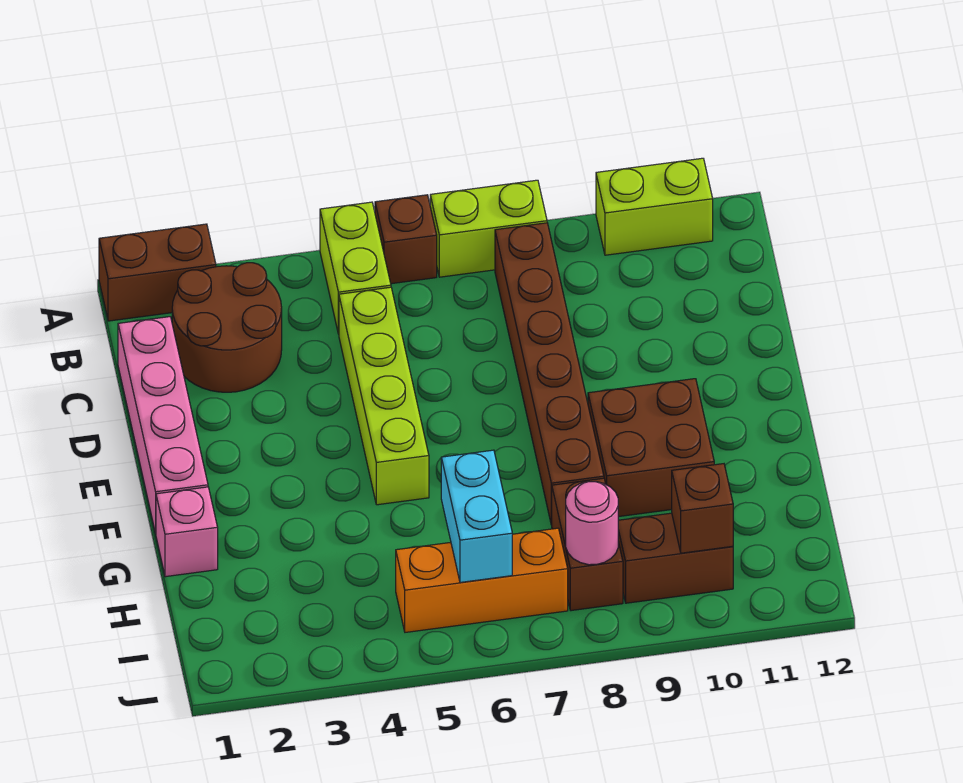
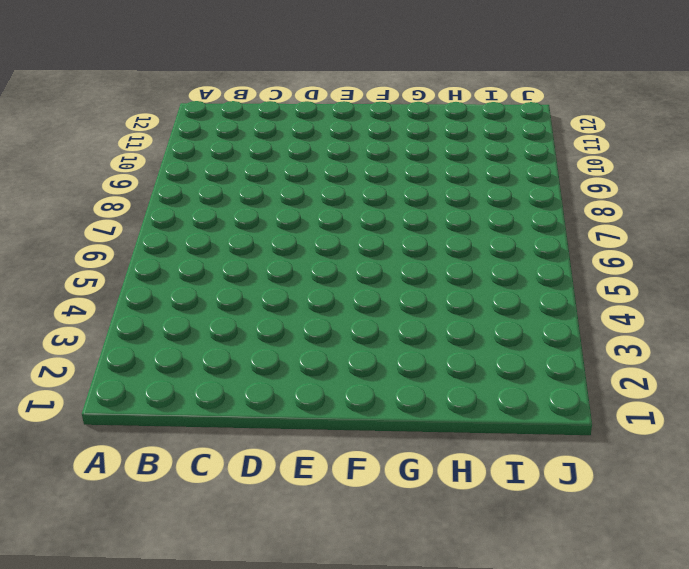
none -> brown brick A1:A2 level 1
none -> lime brick A5:B5 level 1
none -> brown brick A6 level 1

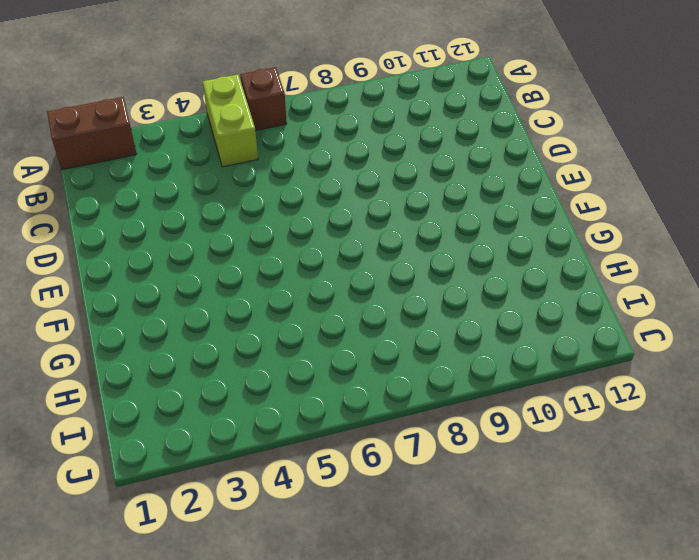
none -> lime brick A7:A8 level 1
none -> lime brick A10:A11 level 1
none -> brown round brick B2:C3 level 1

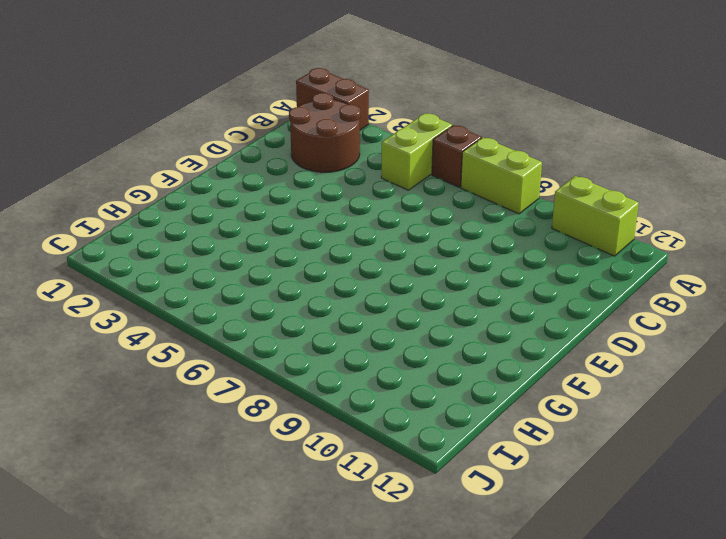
none -> brown brick B8:G8 level 1
none -> pink brick C1:F1 level 1
none -> lime brick C5:F5 level 1

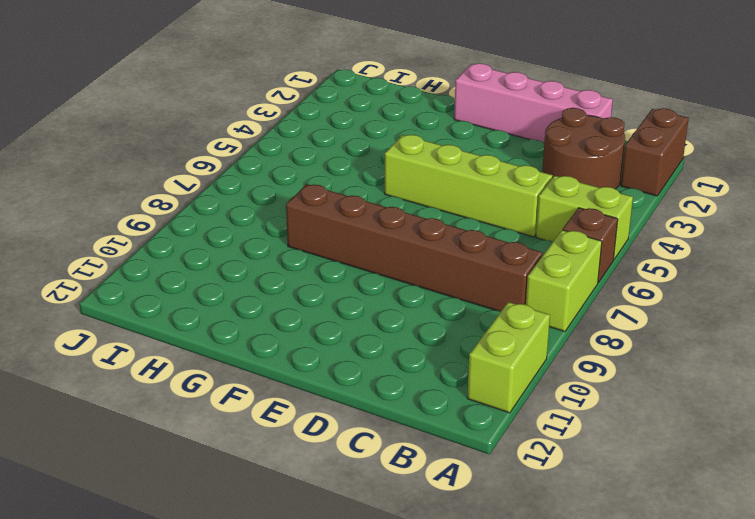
none -> brown brick F9:G10 level 1
none -> pink brick G1 level 1
none -> brown brick H8:I8 level 1

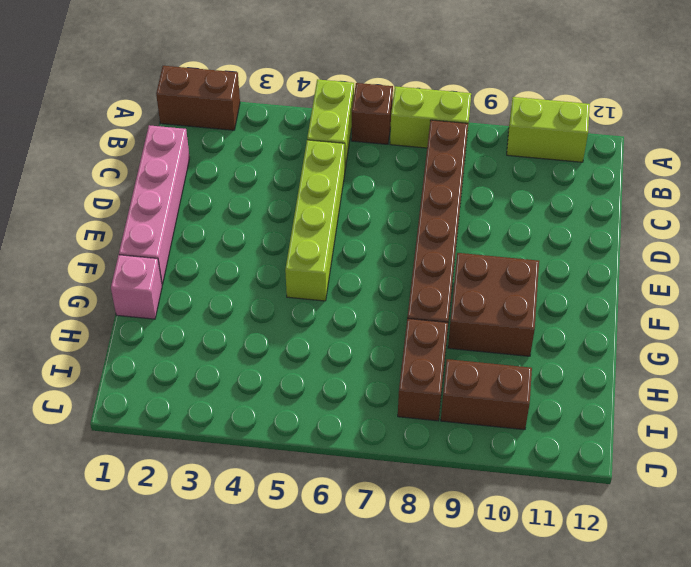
none -> brown round brick B2:C3 level 1
none -> orange brick I5:I7 level 1
none -> cyan brick H6:I6 level 2

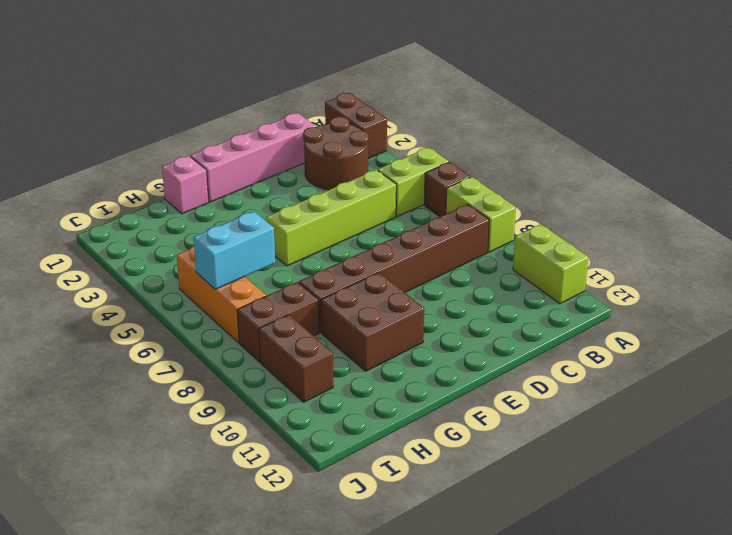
none -> pink round brick I8 level 2
none -> brown brick I10 level 2

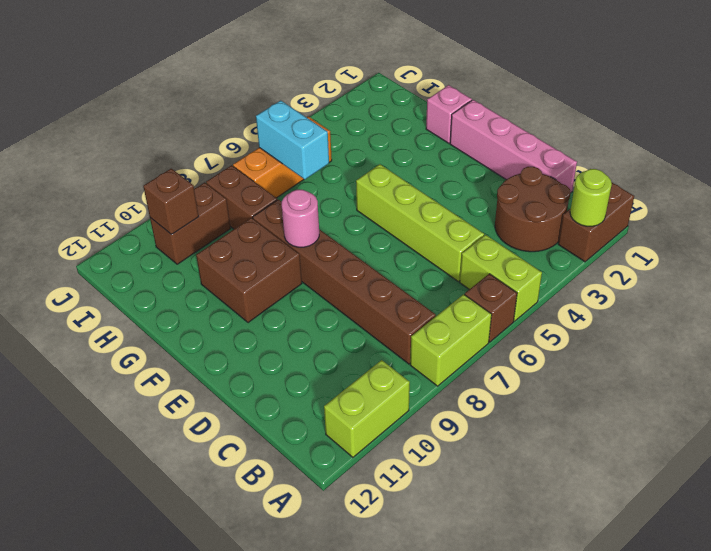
lime round brick A2 level 2 -> none
pink round brick F8 level 2 -> pink round brick I8 level 2

